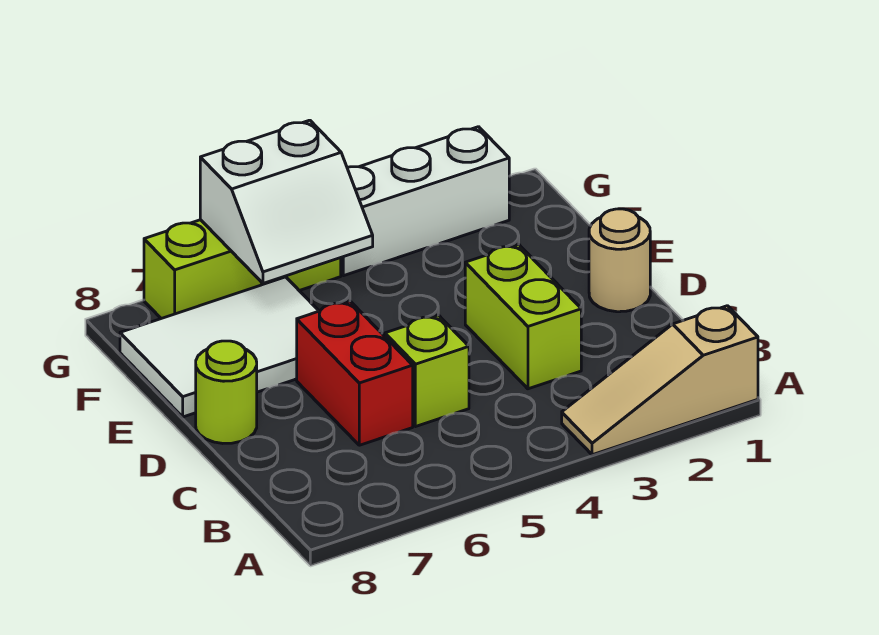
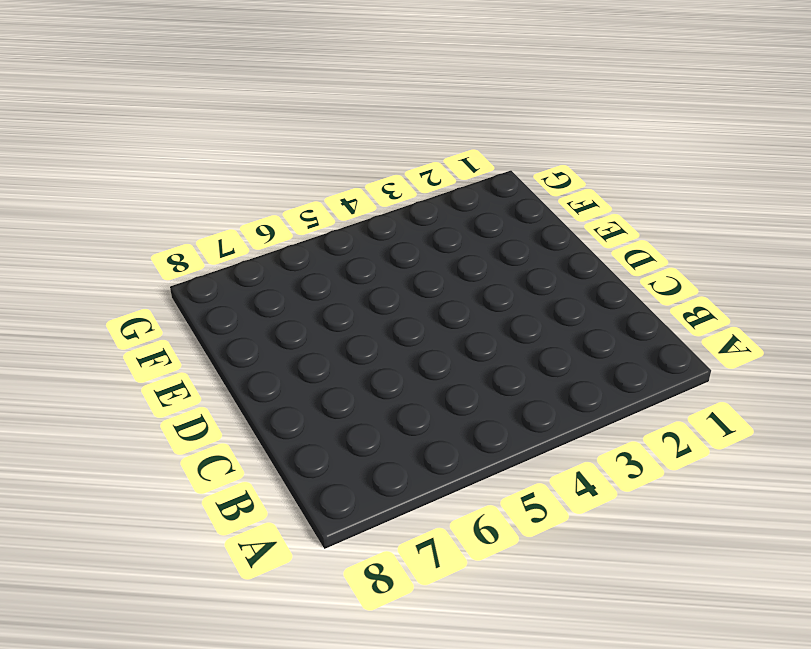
none -> tan slope A1:A3 level 1 top 1
none -> lime brick C3:D3 level 1

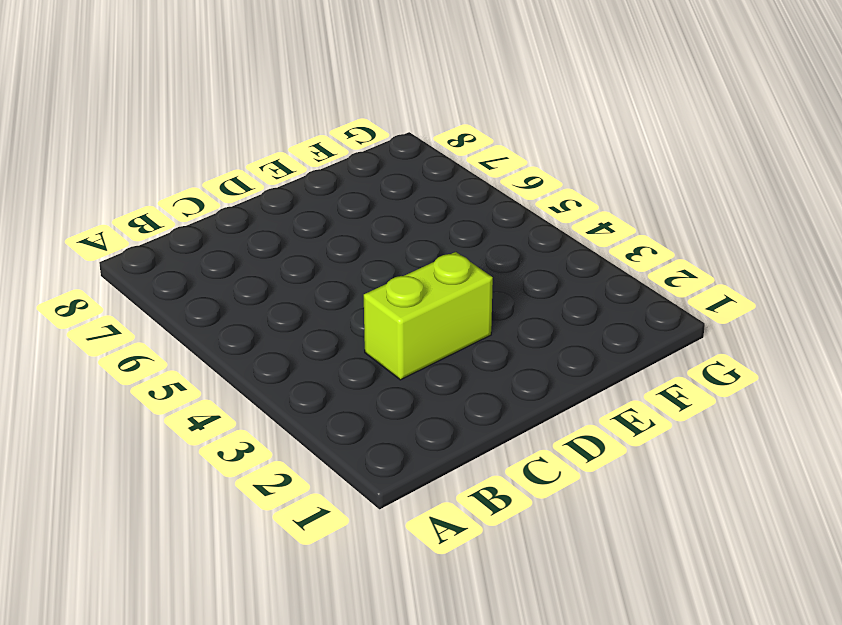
none -> tan slope A1:A3 level 1 top 1
none -> lime brick C5 level 1

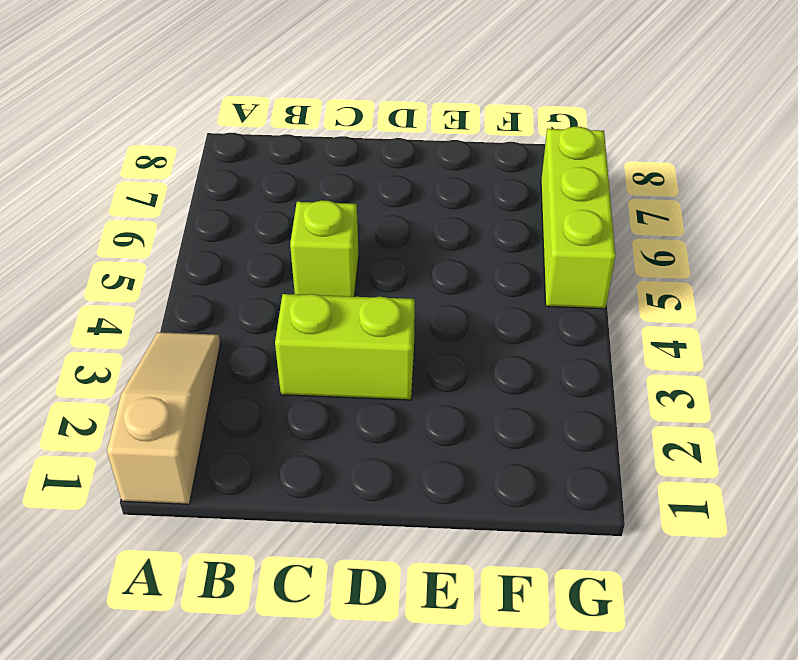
none -> red brick C6:D6 level 1
none -> tan round brick D1 level 1

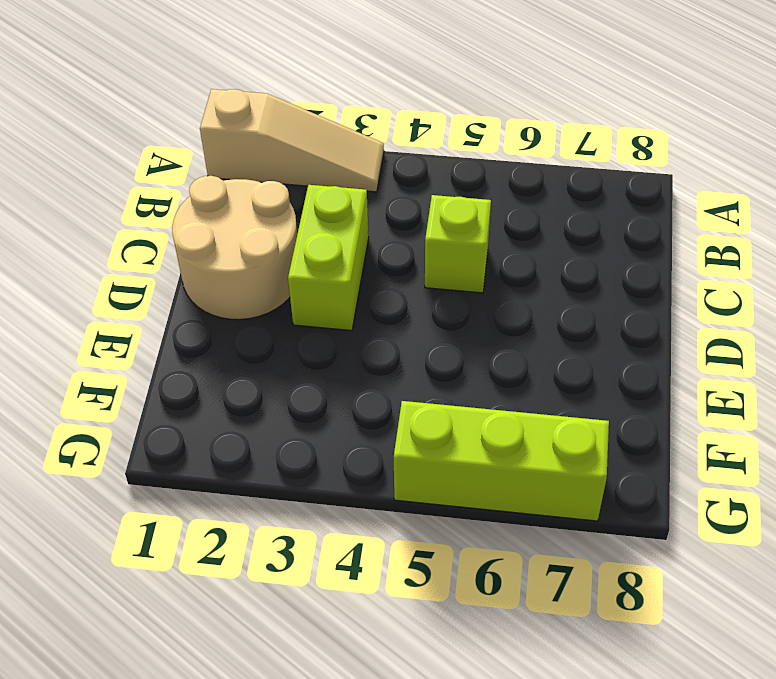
tan round brick C1:D2 level 1 -> tan round brick D1 level 1
none -> red brick C6:D6 level 1
none -> lime round brick D8 level 1

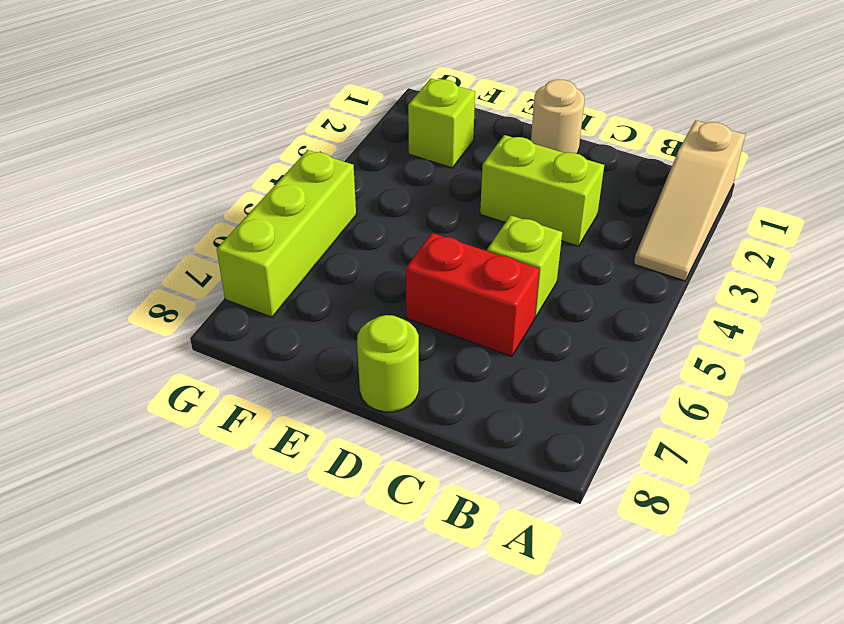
lime brick F2 level 1 -> none
none -> white tile E6:F8 level 1
none -> white brick G2:G4 level 1

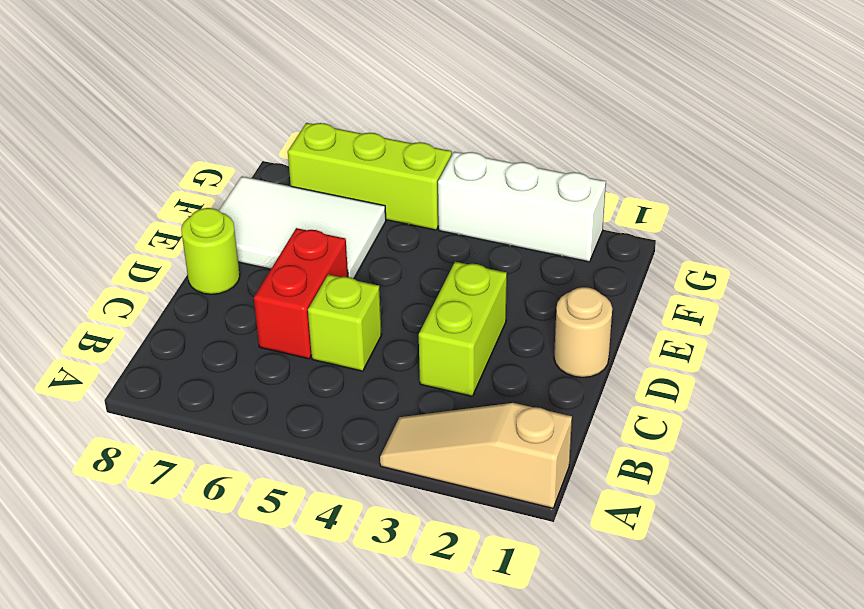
none -> white slope F5:G6 level 2 top G

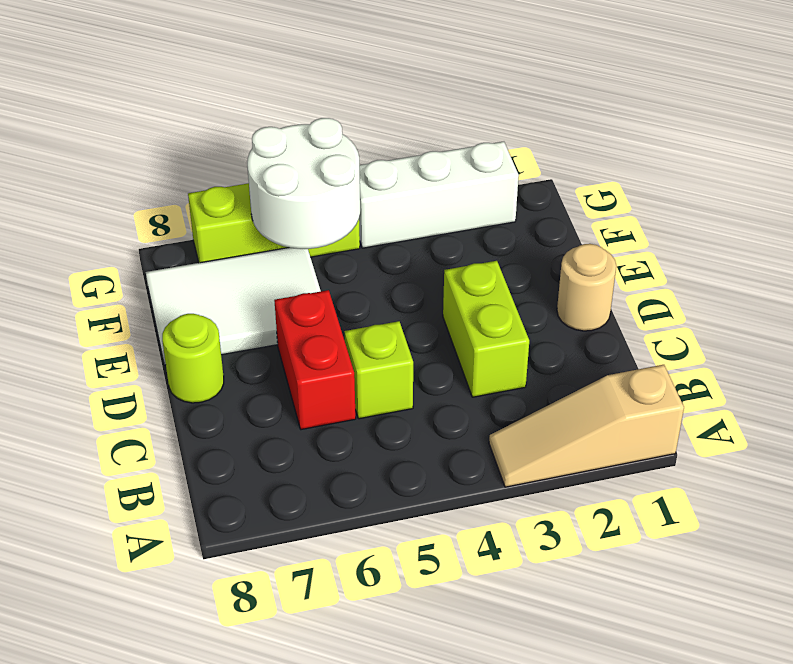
white round brick F5:G6 level 2 -> white slope F5:G6 level 2 top G

